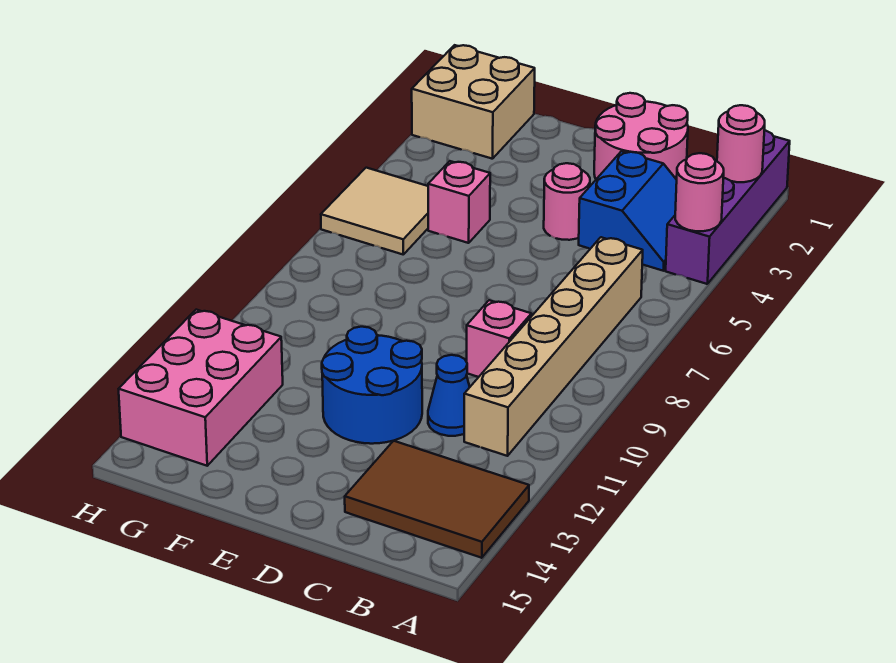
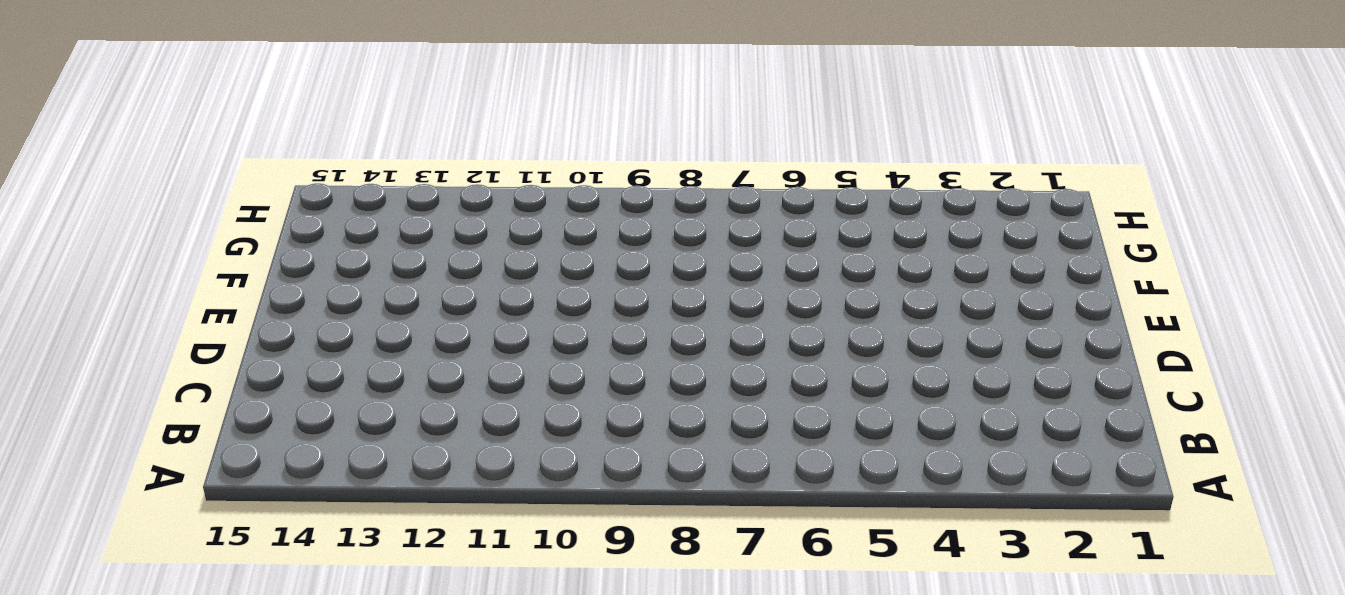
none -> purple brick A1:A4 level 1
none -> brown tile A13:C14 level 1
none -> blue slope B3:C4 level 1 top C

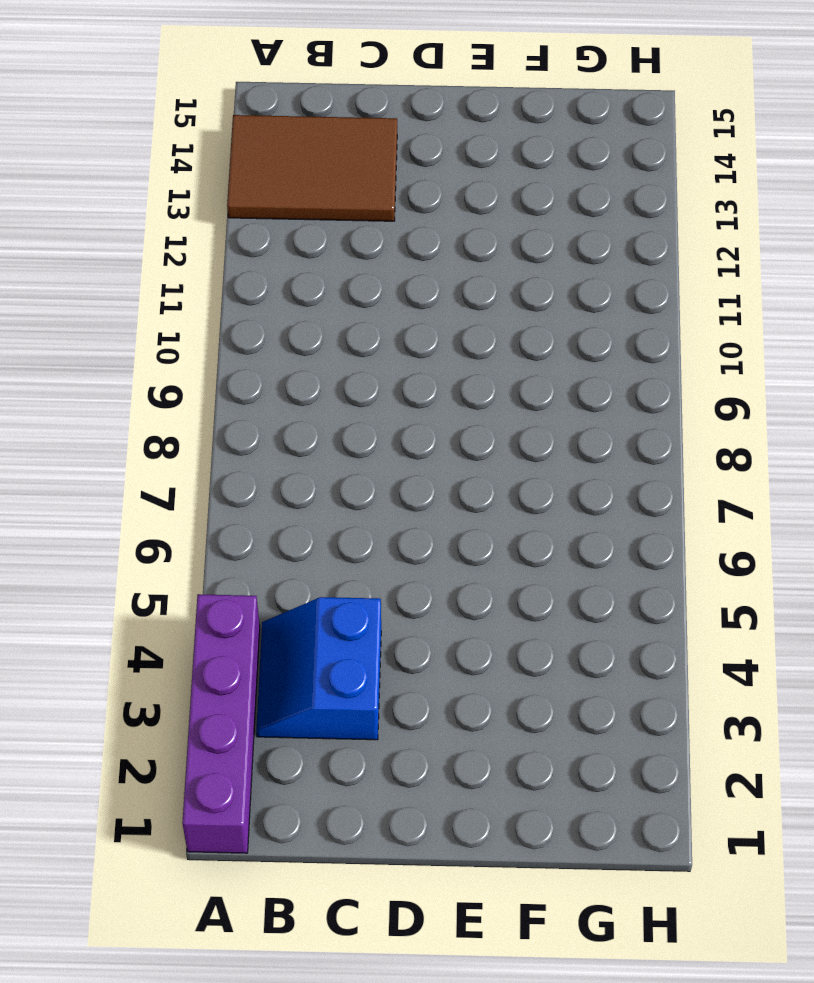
none -> tan brick B6:B11 level 1
none -> pink round brick C1:D2 level 1
none -> pink brick C9 level 1

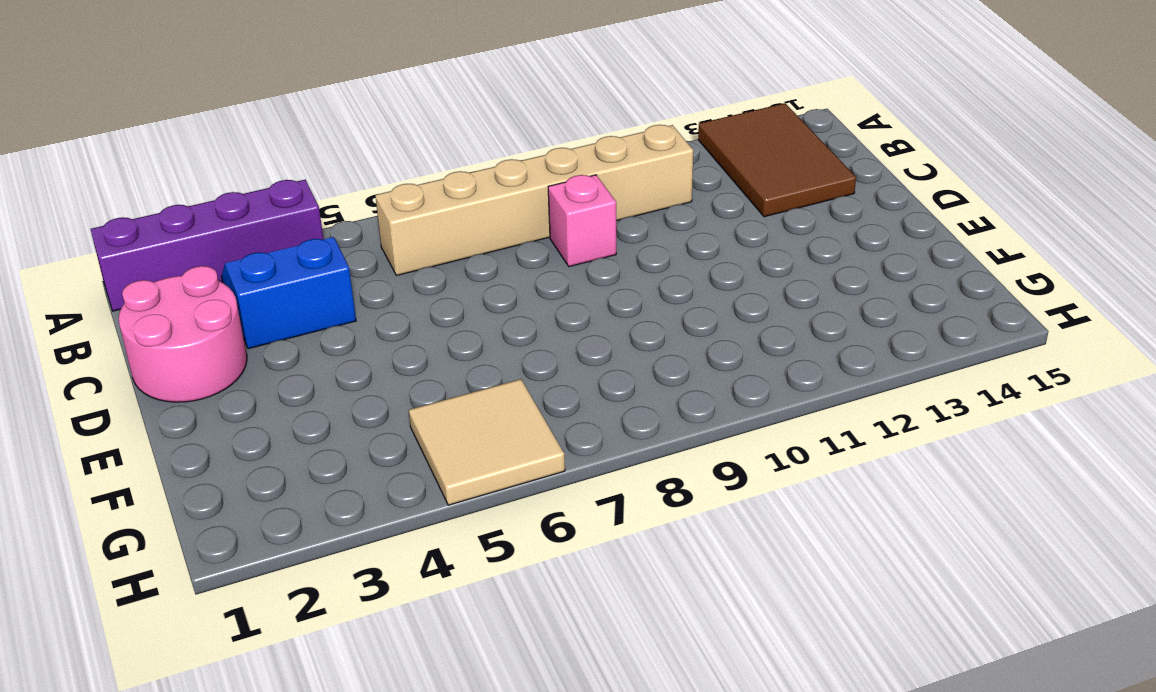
none -> blue cone C11 level 1
none -> pink round brick D4 level 1
none -> blue round brick D11:E12 level 1

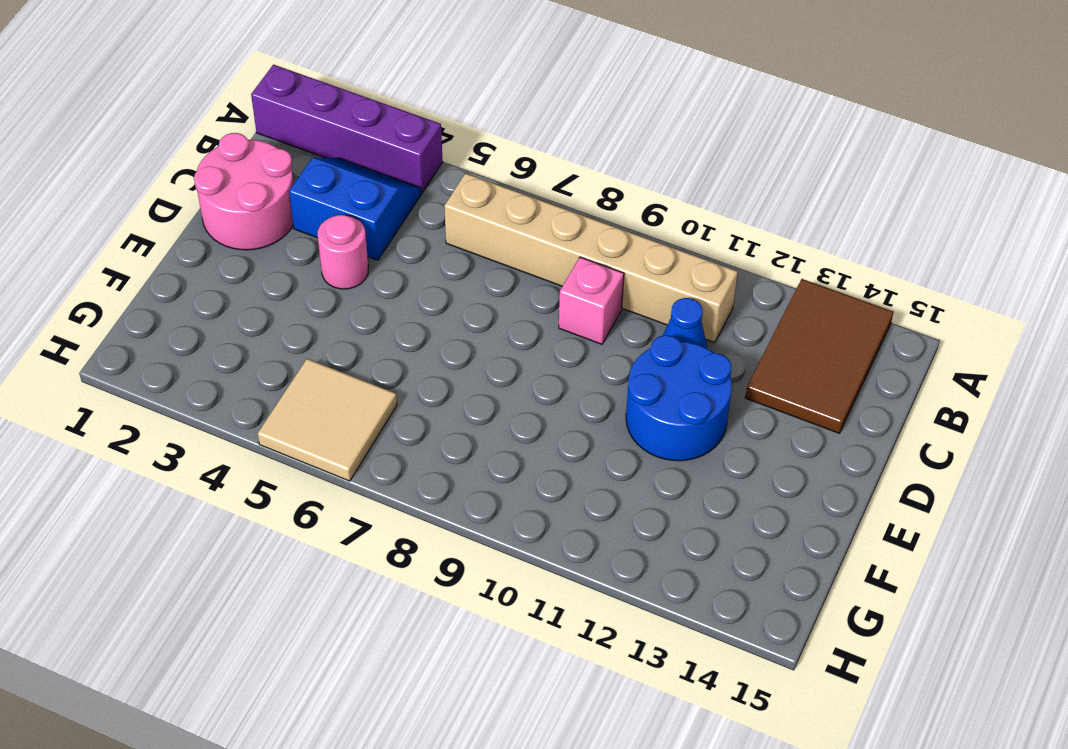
none -> pink brick F5 level 1
none -> tan brick G1:H2 level 1
none -> pink brick G12:H14 level 1

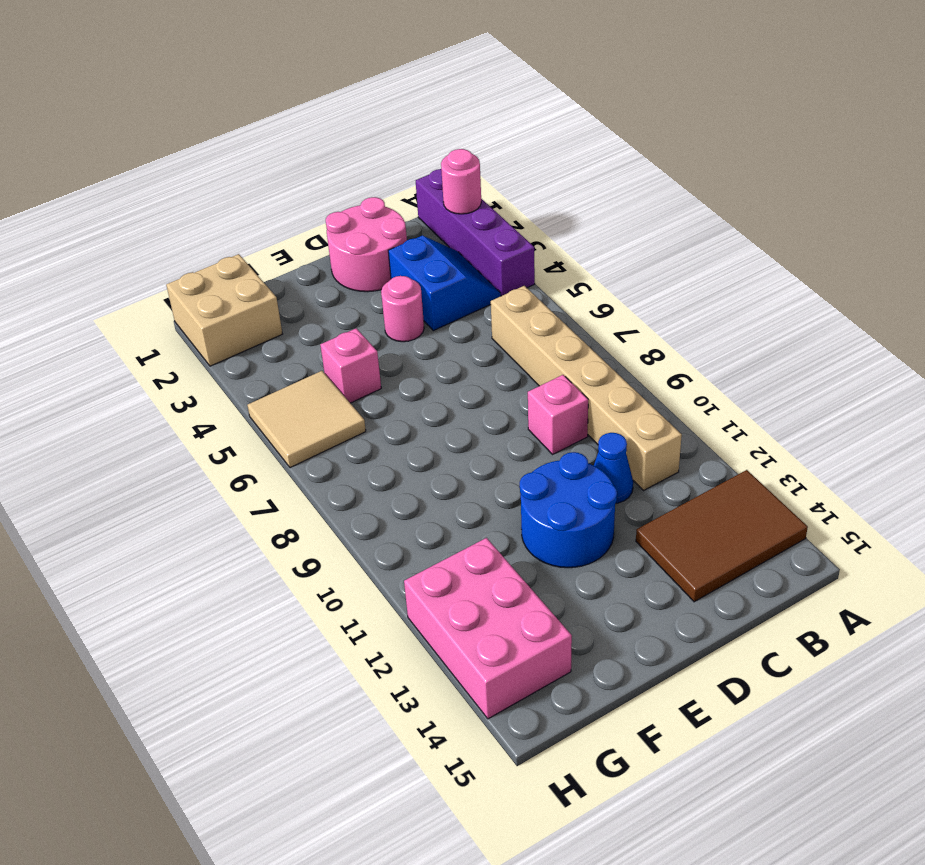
none -> pink round brick A4 level 2

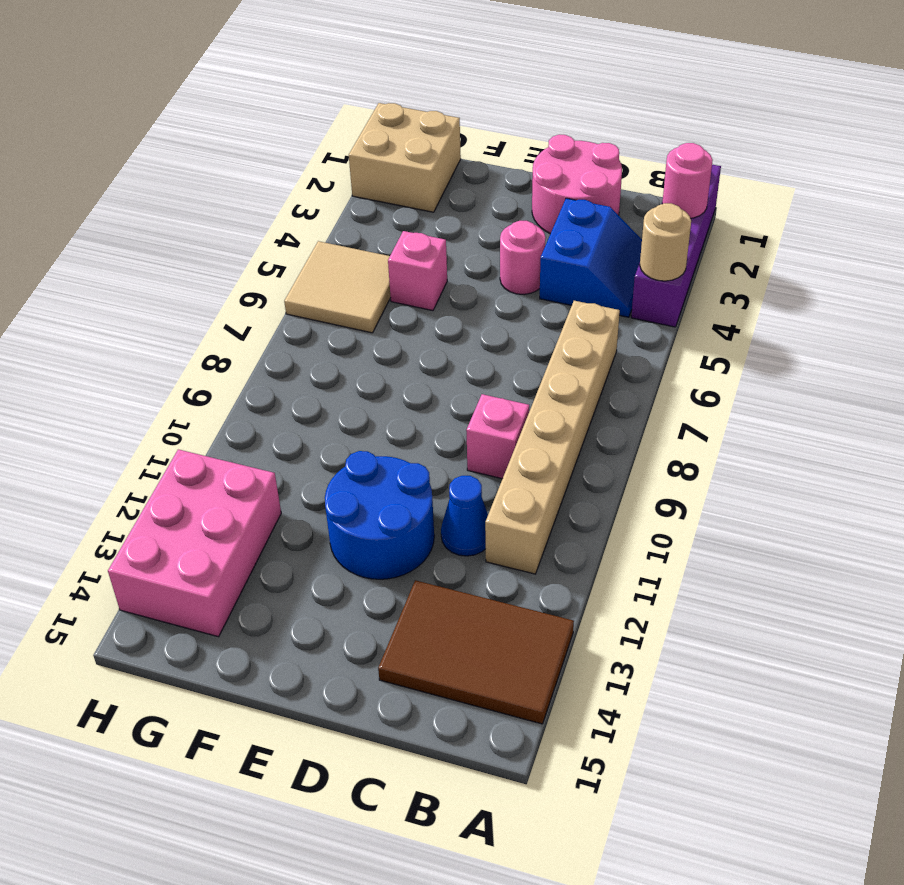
tan round brick A4 level 2 -> pink round brick A4 level 2

